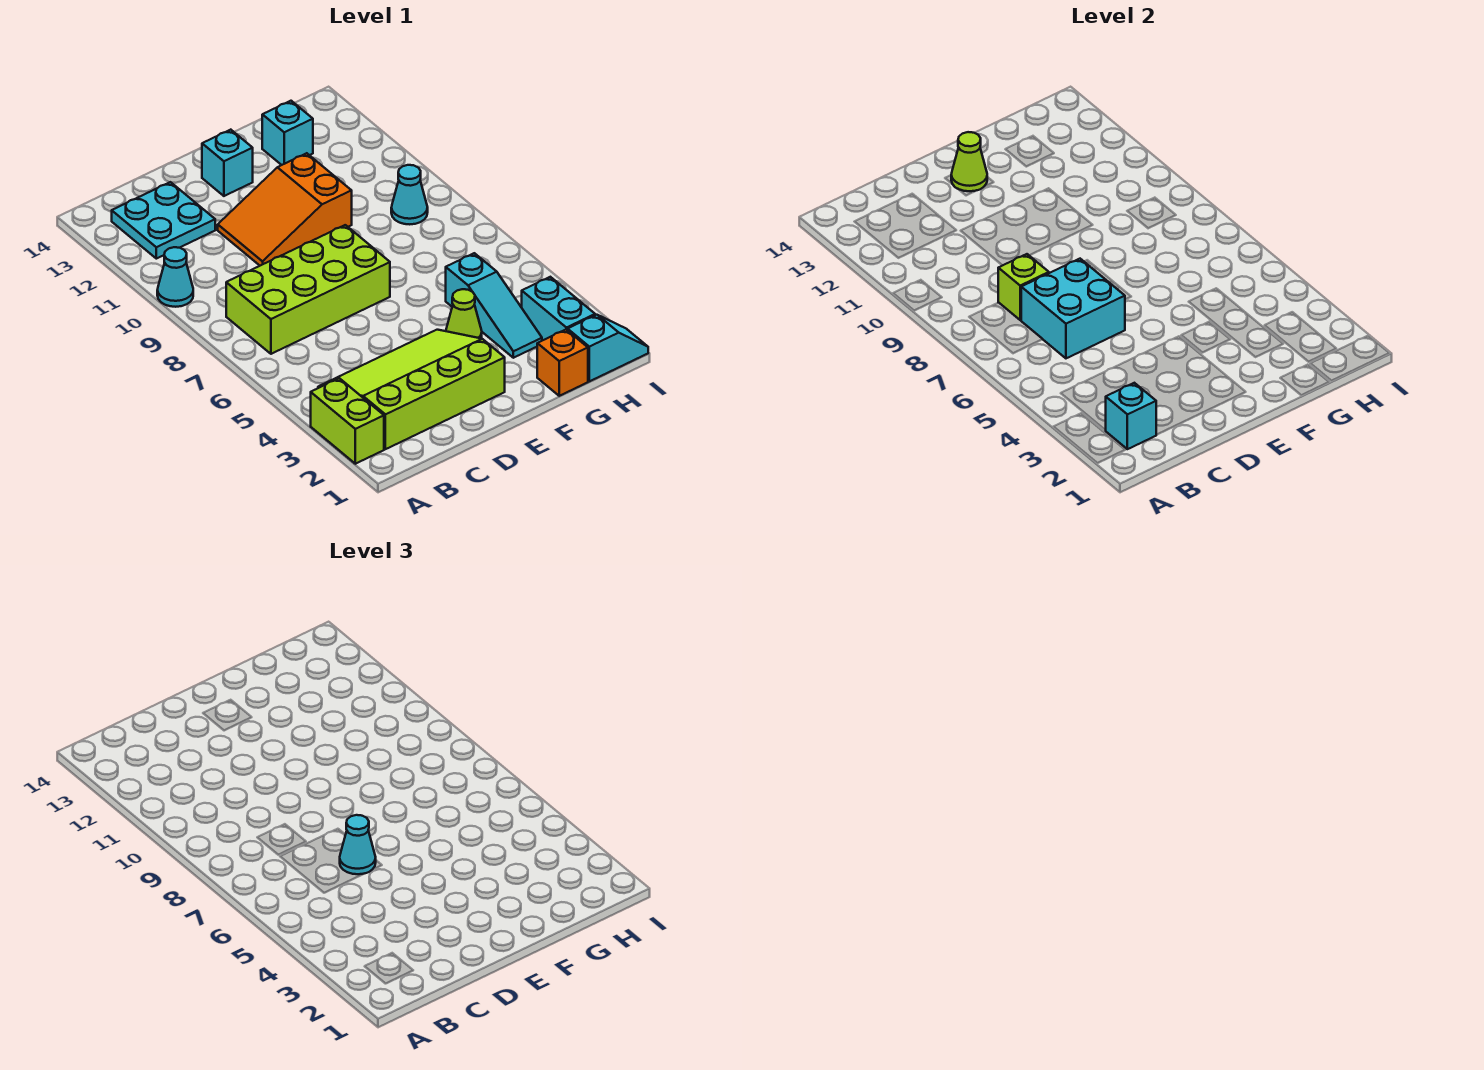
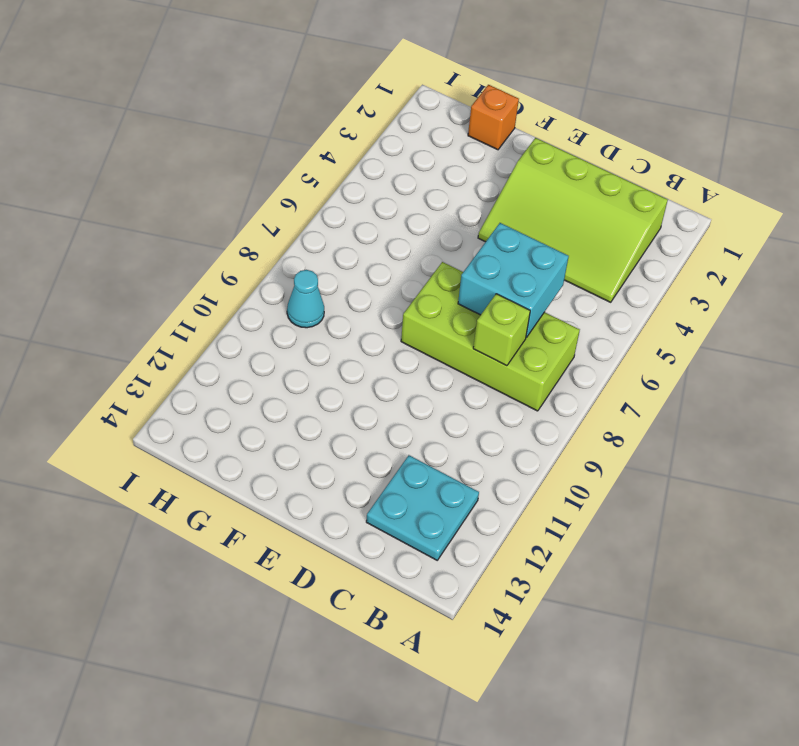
none -> lime brick A2:A3 level 1
none -> cyan cone A10 level 1
none -> orange slope D10:F11 level 1 top F

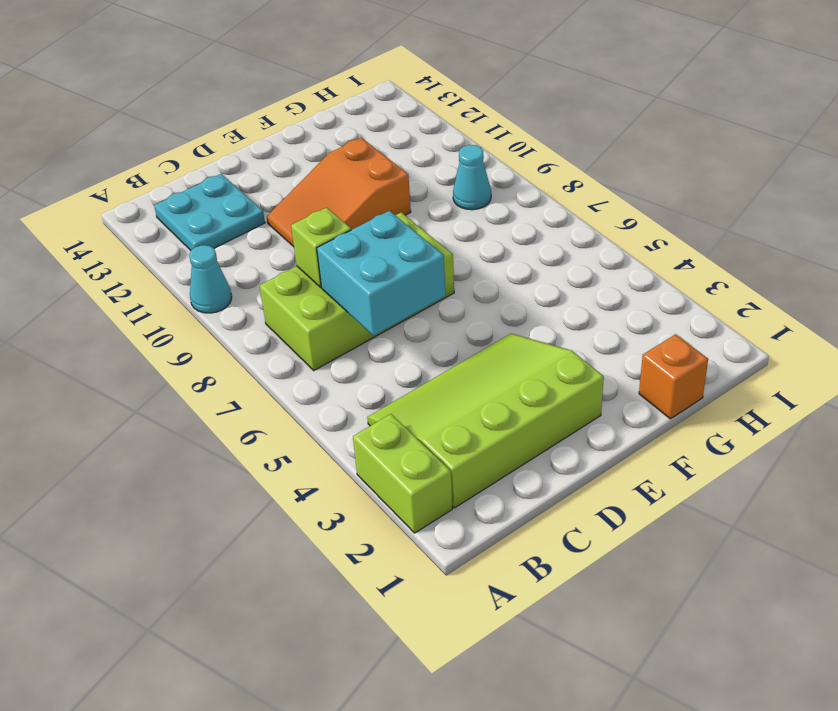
none -> cyan brick E13 level 1
none -> lime cone F4 level 1
none -> cyan slope G3:G5 level 1 top 5

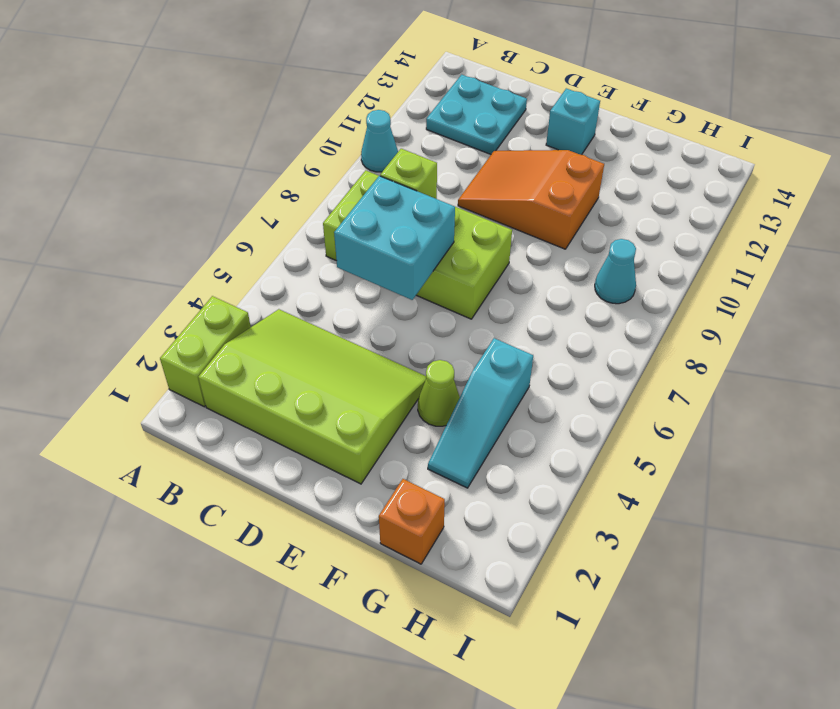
none -> cyan brick G13 level 1
none -> cyan slope H1:I1 level 1 top H
none -> cyan brick H2:H3 level 1

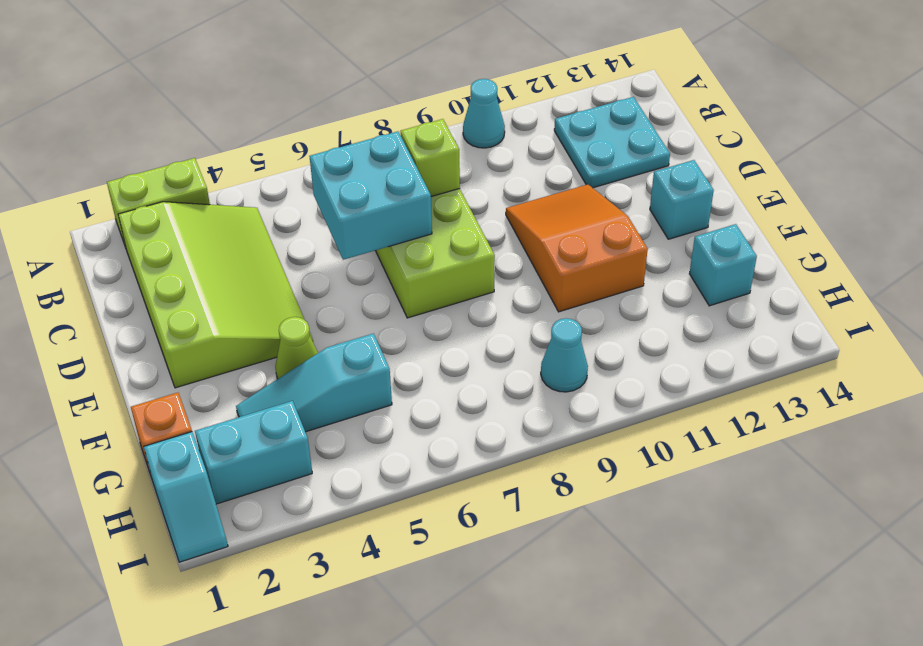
none -> cyan brick B2 level 2
none -> lime cone E13 level 2
none -> cyan cone D6 level 3

